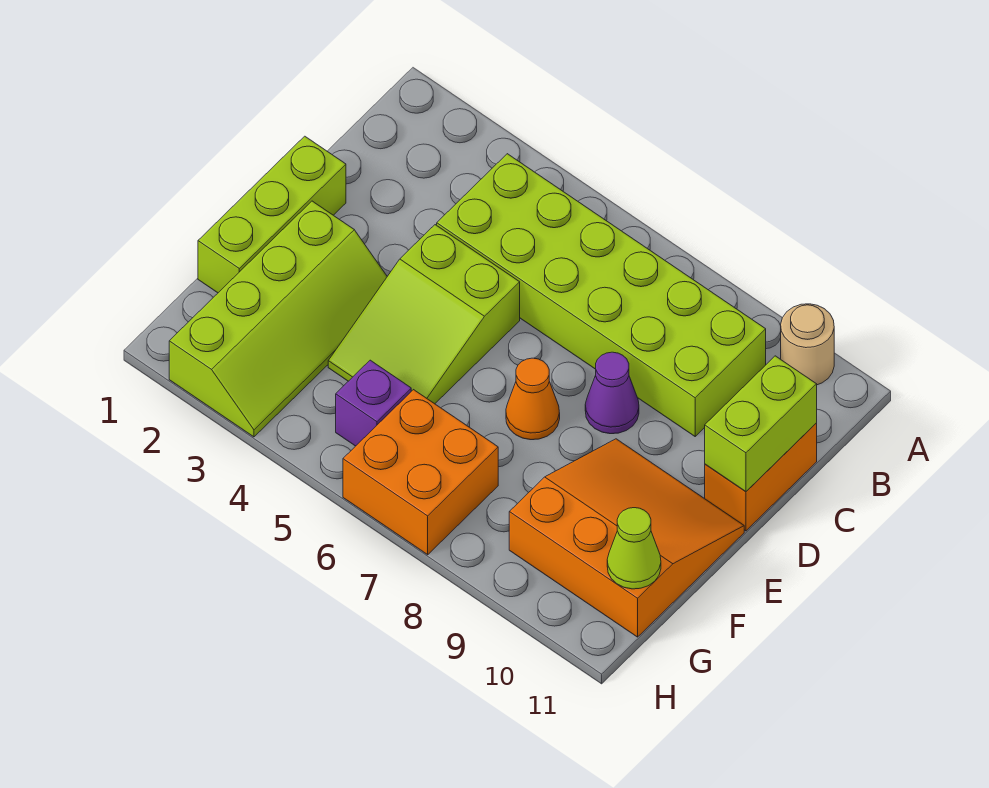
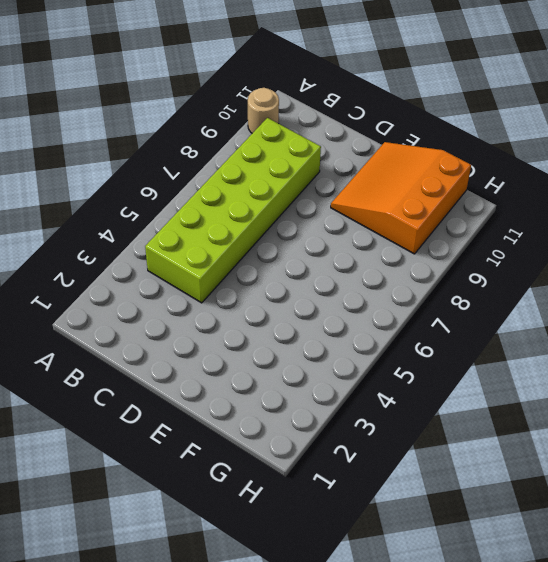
none -> orange brick C11:D11 level 1
none -> lime brick D1:F1 level 1
none -> lime slope D4:F5 level 1 top D

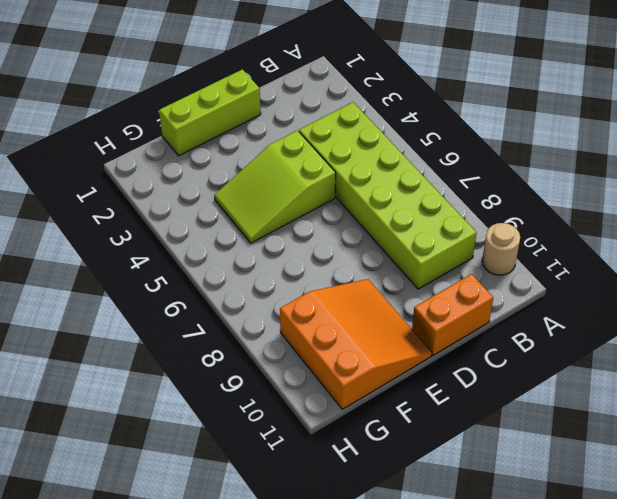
none -> purple cone D8 level 1
none -> lime slope E2:H3 level 1 top 2
none -> orange cone E7 level 1

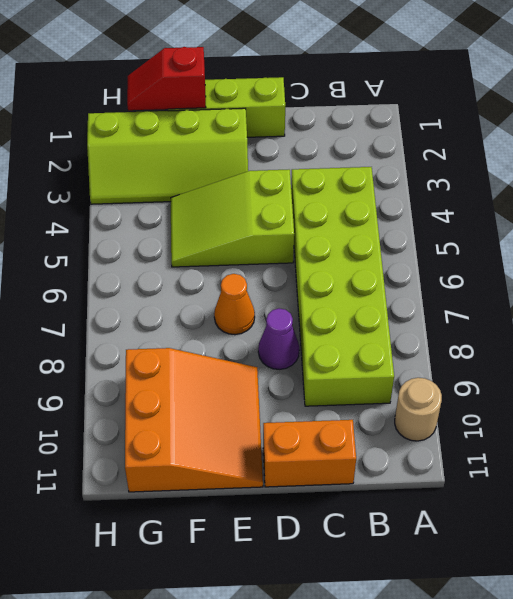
red slope F1:G1 level 2 top F -> none
none -> purple brick G5 level 1
none -> orange brick G6:H7 level 1
none -> lime brick C11:D11 level 2

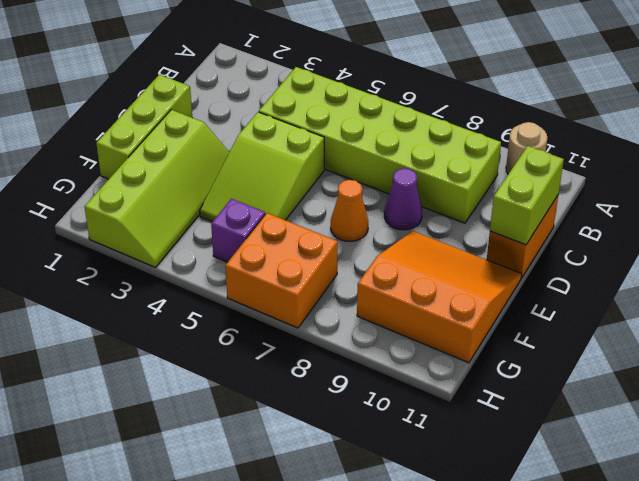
none -> lime cone G11 level 2

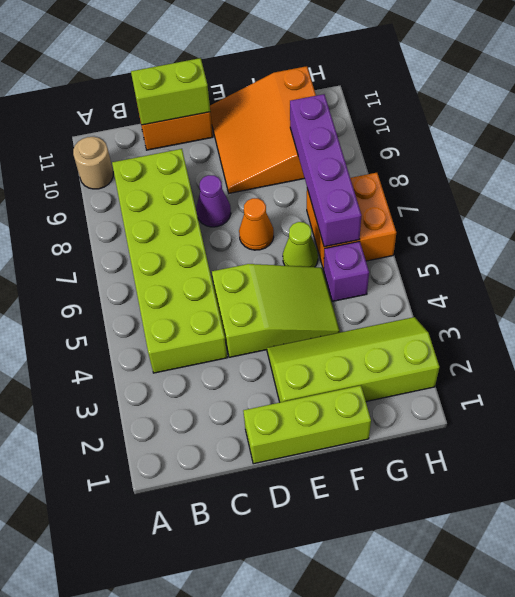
lime cone F6 level 1 -> lime cone G11 level 2
purple brick G6:G9 level 2 -> none

